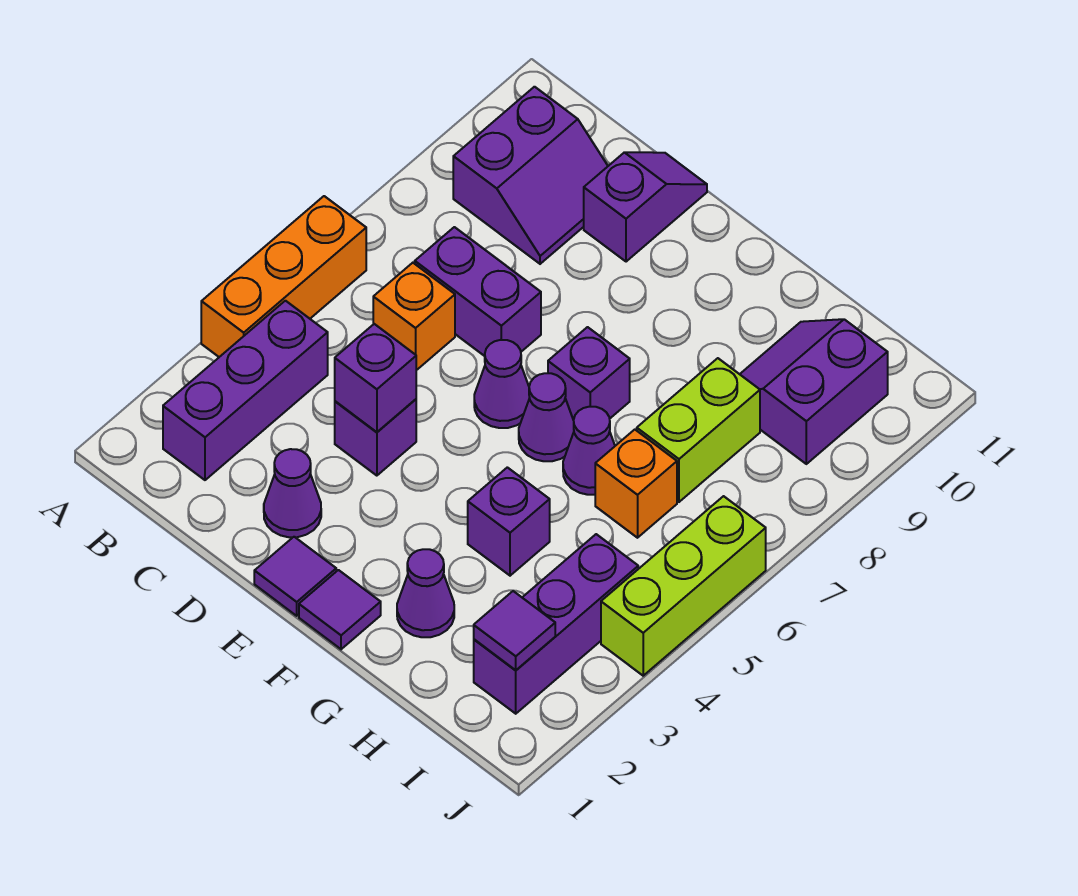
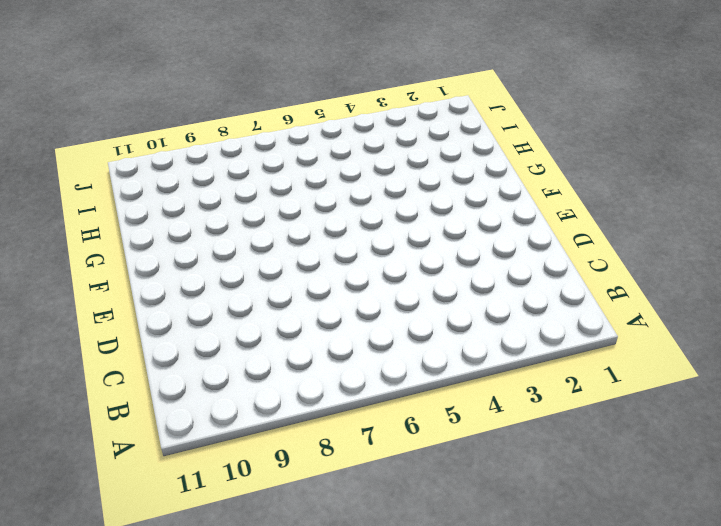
none -> orange brick A4:A6 level 1
none -> purple brick B2:B4 level 1
none -> purple slope B9:C10 level 1 top B

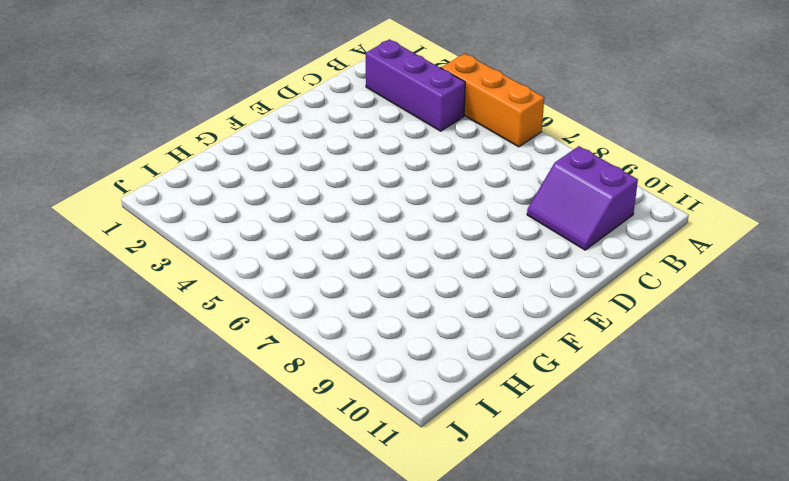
none -> orange brick C6 level 1
none -> purple brick C7:D7 level 1
none -> purple cone D2 level 1

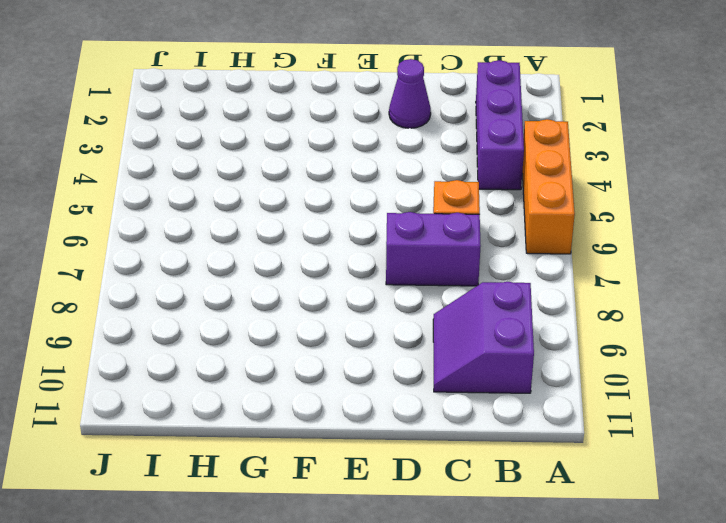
none -> purple brick D4 level 1
none -> purple slope D10:D11 level 1 top 10
none -> purple tile E1 level 1

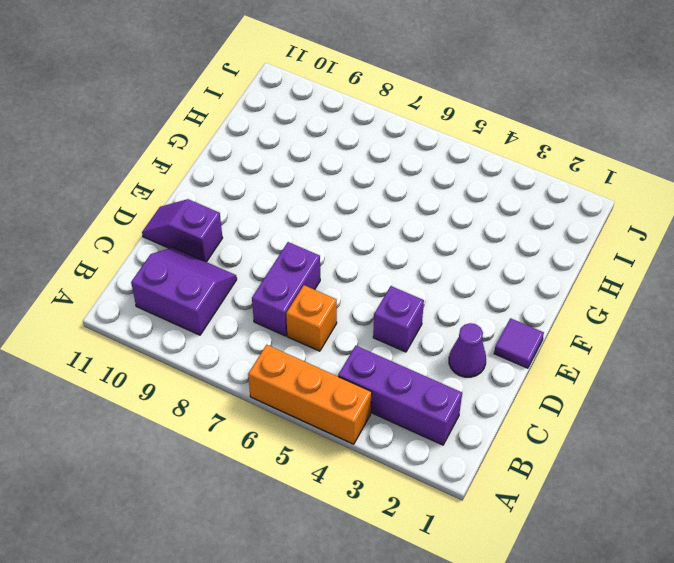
none -> purple cone E6 level 1
none -> purple tile F1 level 1
none -> purple cone F6 level 1

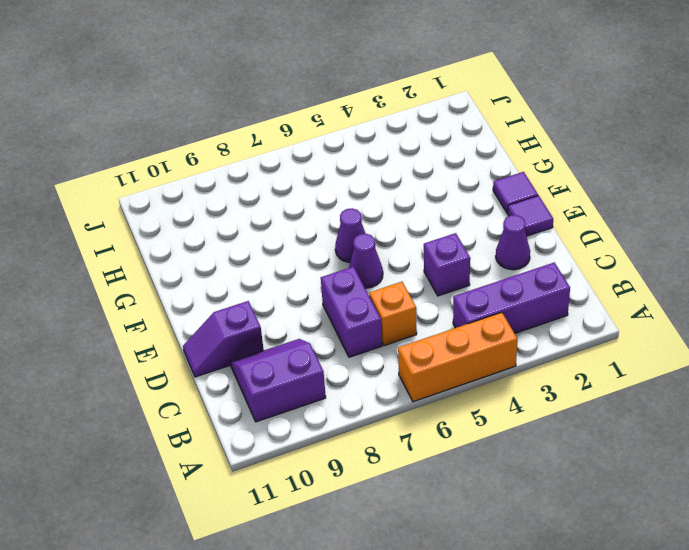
none -> purple brick F7 level 1
none -> purple cone G2 level 1
none -> purple brick G4 level 1

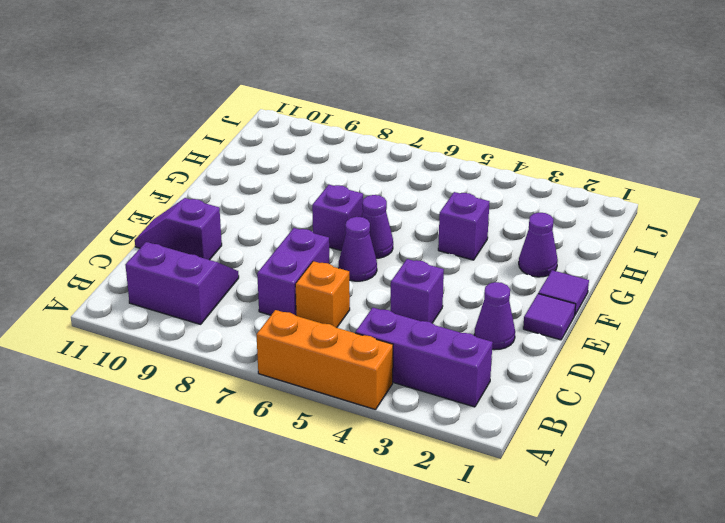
none -> purple cone G6 level 1
none -> orange brick H6 level 1
none -> lime brick H7:H8 level 1

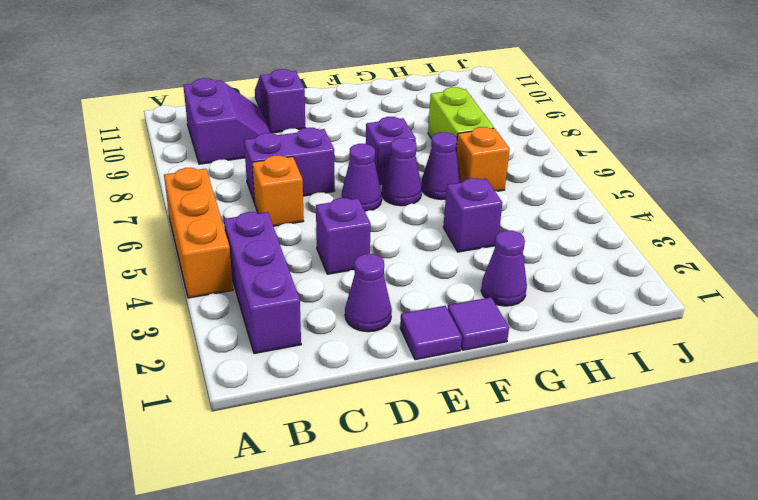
none -> purple slope H9:I10 level 1 top I
none -> purple brick I2:I4 level 1
none -> lime brick J4:J6 level 1

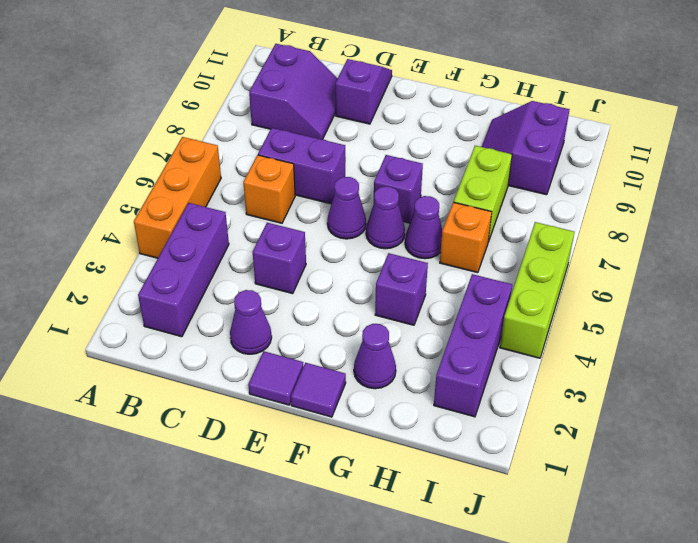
none -> purple brick D4 level 2
none -> purple tile I2 level 2

